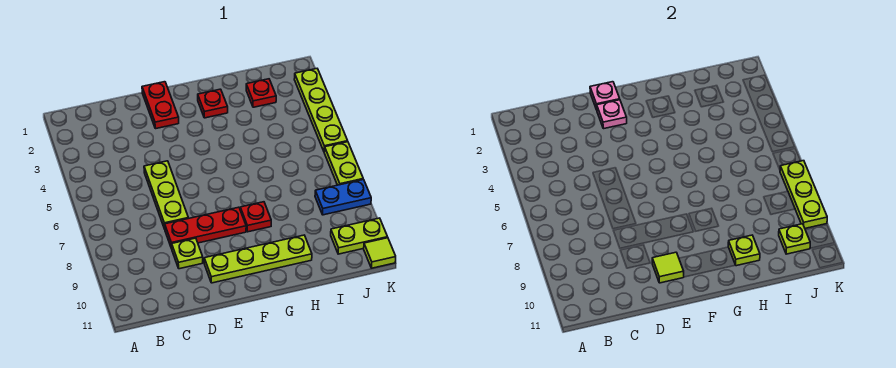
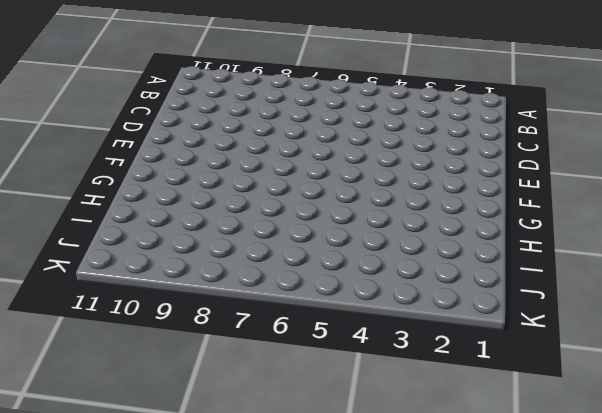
none -> lime plate D5:D7 level 1
none -> red plate D8:F8 level 1
none -> lime plate D9 level 1

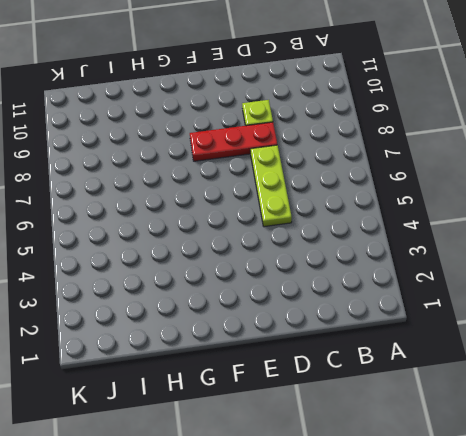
none -> red plate E1:E2 level 1
none -> lime plate E10:H10 level 1
none -> red plate G2 level 1

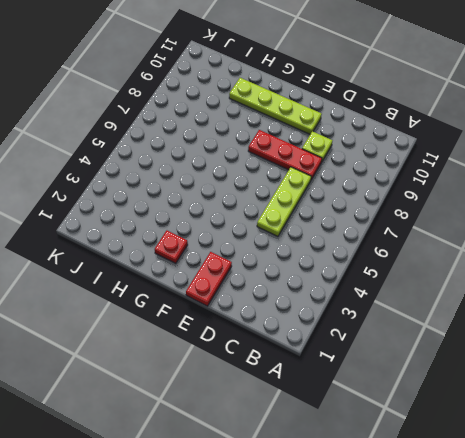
none -> red plate G8 level 1
none -> red plate I2 level 1
none -> blue plate J8:K8 level 1

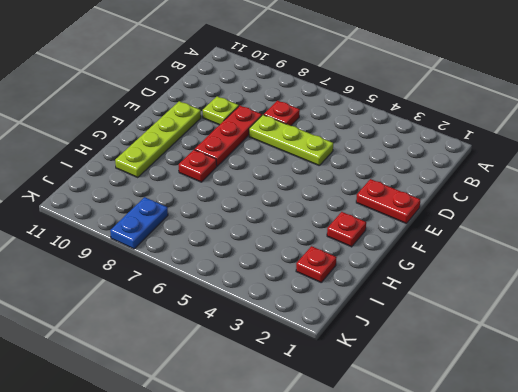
red plate C7 level 1 -> none
none -> lime plate J10:K10 level 1
none -> lime plate K2:K5 level 1
none -> lime plate K6:K7 level 1

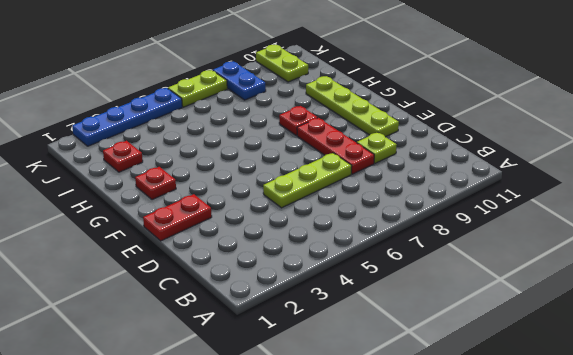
blue plate K2:K5 level 1 -> lime plate K2:K5 level 1
none -> lime tile K11 level 1
none -> pink plate E1 level 2
none -> pink plate E2 level 2

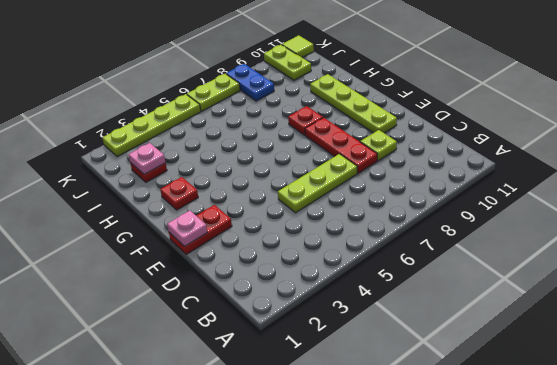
pink plate I2 level 2 -> pink plate E2 level 2
none -> lime tile E10 level 2
none -> lime plate H10 level 2
none -> lime plate J10 level 2

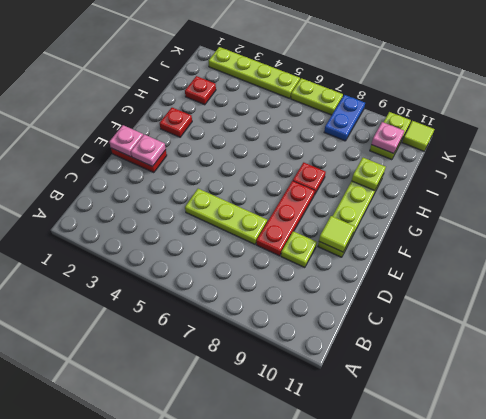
pink plate J10 level 2 -> lime plate J10 level 2
none -> lime plate K7:K9 level 2

